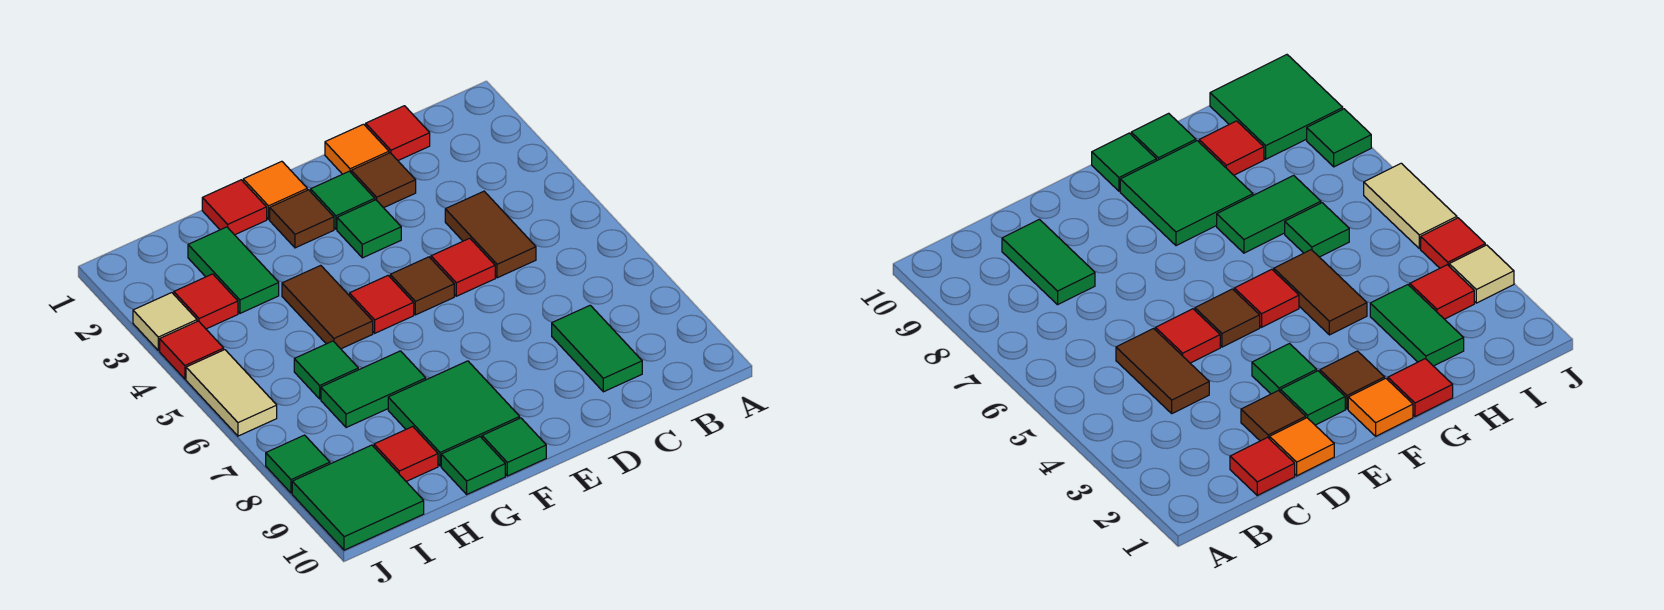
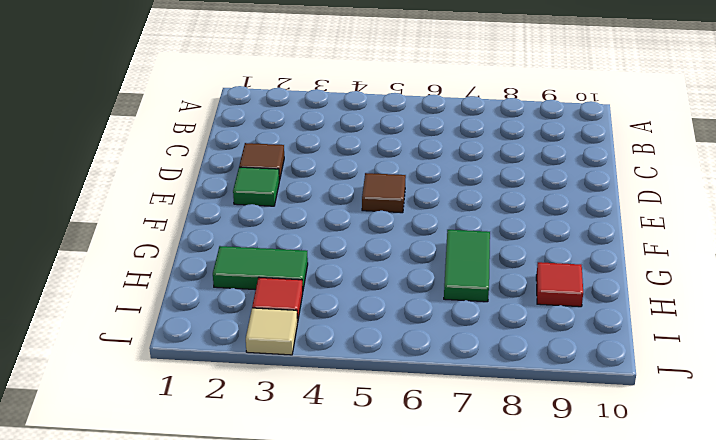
none -> red tile C1 level 1
none -> brown tile C4:C5 level 1
none -> green tile C8:C9 level 1

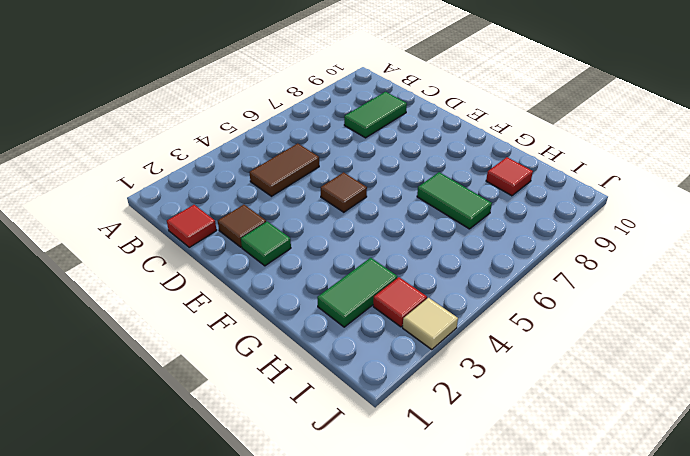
none -> orange tile D1 level 1
none -> red tile D5 level 1
none -> green tile E3 level 1

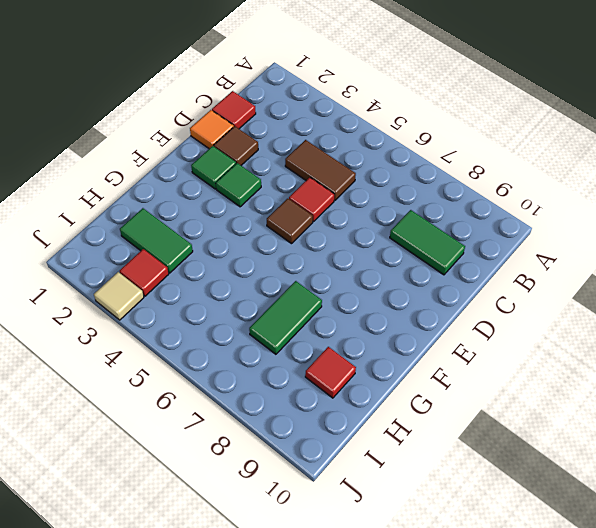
none -> orange tile F1 level 1
none -> brown tile F2 level 1
none -> red tile F5 level 1

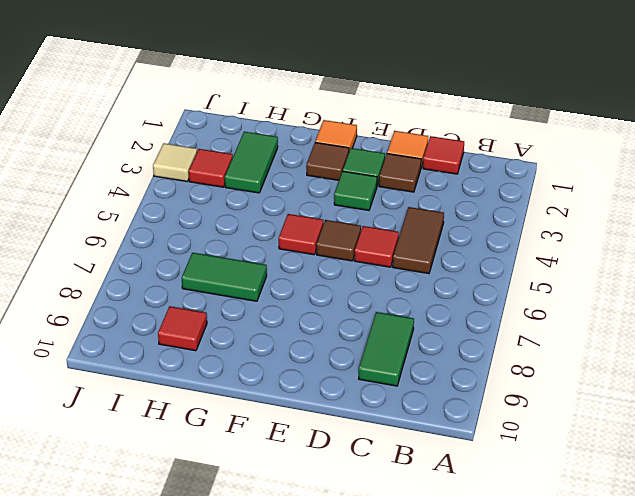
none -> green tile F8:G9 level 1
none -> green tile F10 level 1
none -> red tile G1 level 1

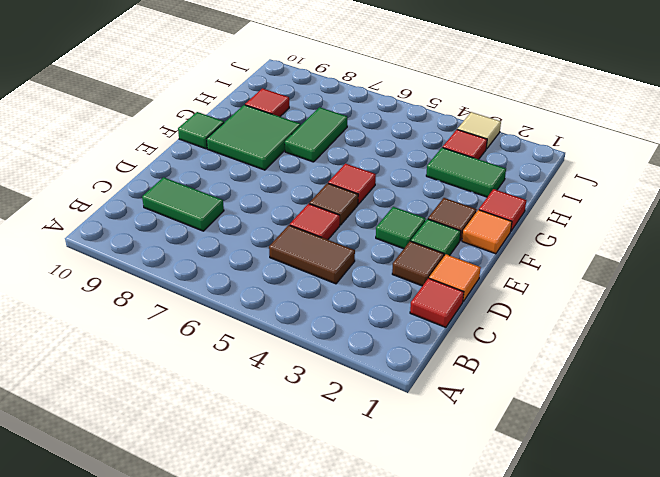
none -> brown tile G4:G5 level 1
none -> green tile G10 level 1
none -> green tile H6 level 1

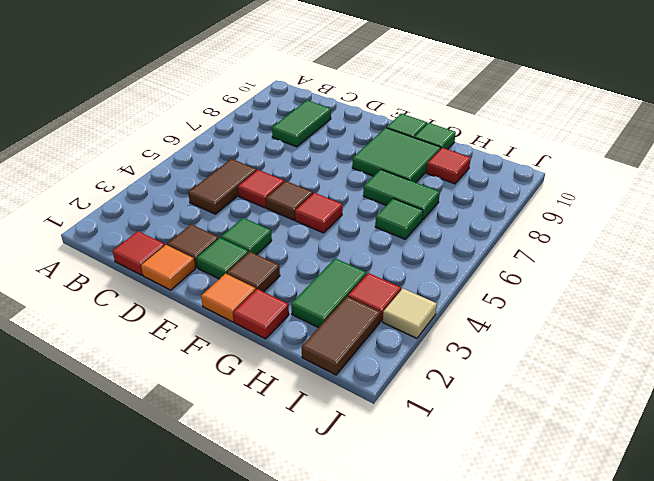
brown tile I1:I2 level 1 -> brown tile G4:G5 level 1
none -> green tile I9:J10 level 1
none -> red tile J4 level 1
none -> tan tile J5:J6 level 1

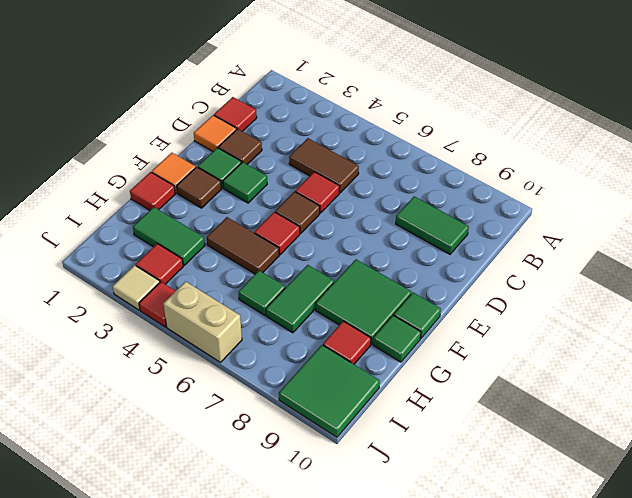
tan brick J5:J6 level 1 -> tan tile J5:J6 level 1
none -> green tile J8 level 1

